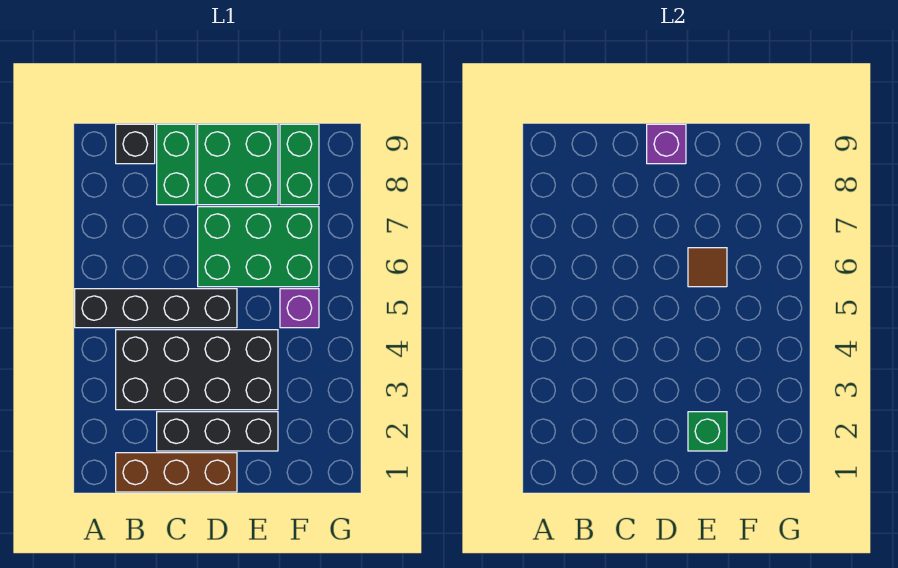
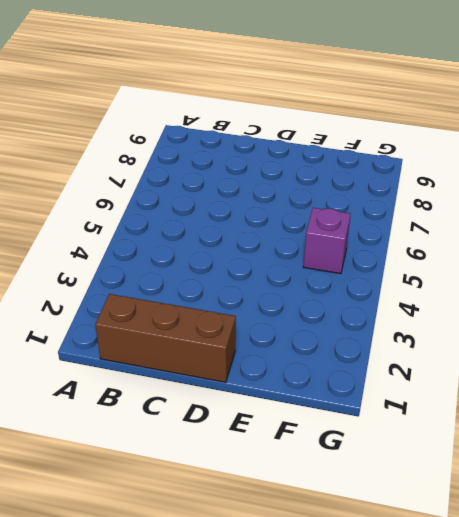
none -> black brick A5:D5 level 1
none -> black brick B3:E4 level 1
none -> black brick B9 level 1

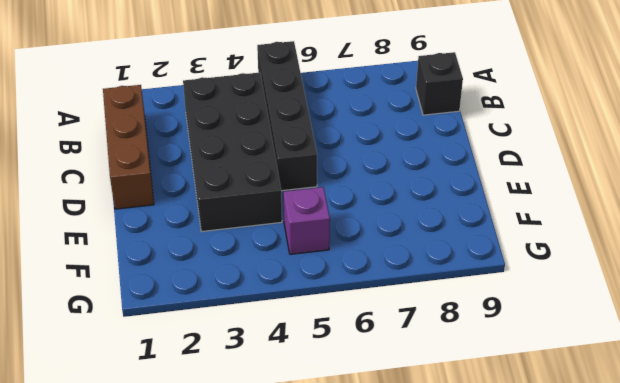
none -> black brick C2:E2 level 1
none -> green brick C8:C9 level 1
none -> green brick D6:F7 level 1

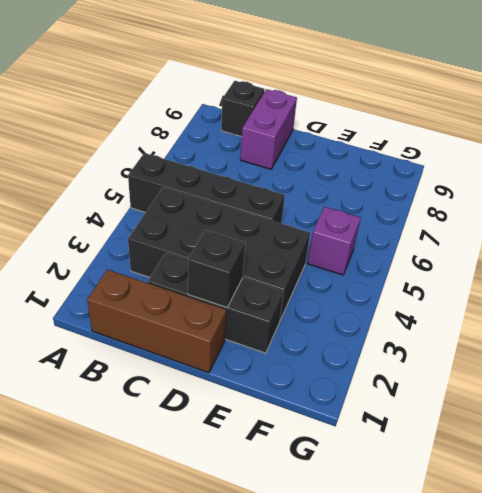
purple brick C8:C9 level 1 -> green brick C8:C9 level 1
black brick D2 level 2 -> none
none -> green brick D6:F7 level 1
none -> green brick D8:E9 level 1
none -> green brick F8:F9 level 1

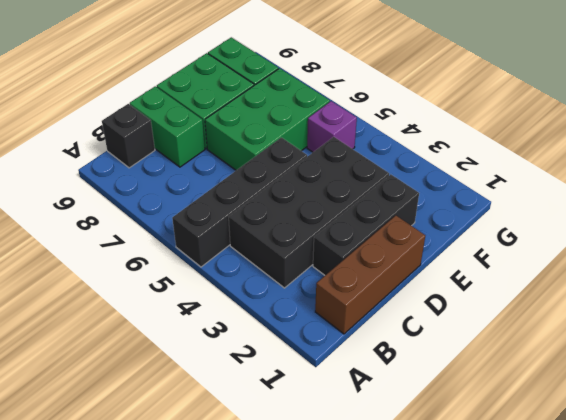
none -> purple brick D9 level 2
none -> green brick E2 level 2
none -> brown tile E6 level 2

